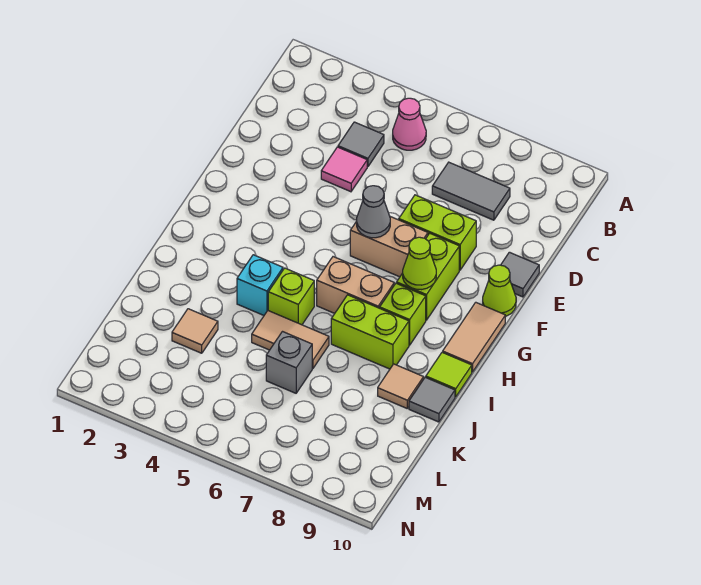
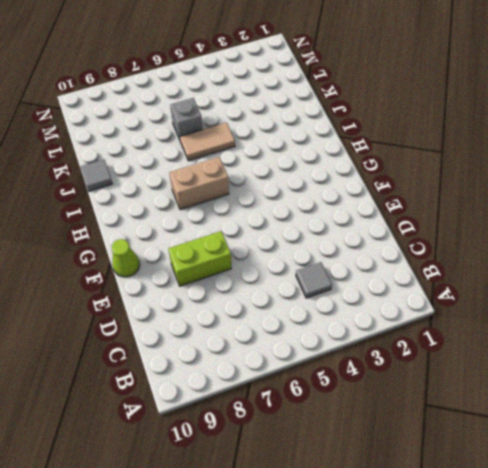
none -> pink cone B5 level 1
none -> grey tile C7:C8 level 1
none -> pink tile D4 level 1

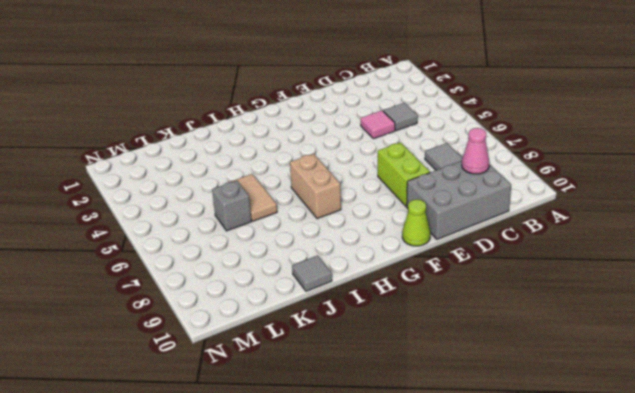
grey brick C9:E10 level 1 -> grey tile E10 level 1
pink cone C9 level 2 -> pink cone B5 level 1
none -> tan brick F6:F7 level 1
none -> lime brick F8:G8 level 1
none -> tan tile G10:H10 level 1

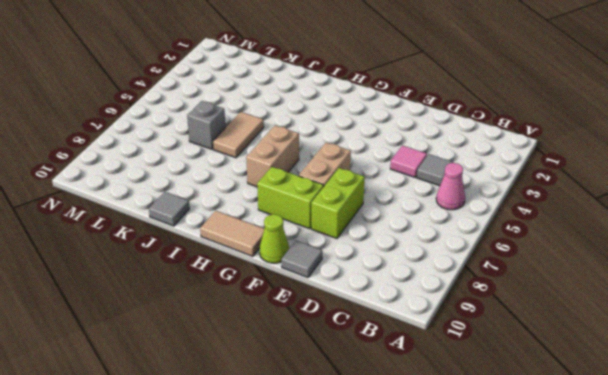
none -> grey tile C7:C8 level 1
none -> lime brick H8 level 1
none -> cyan brick I4 level 1

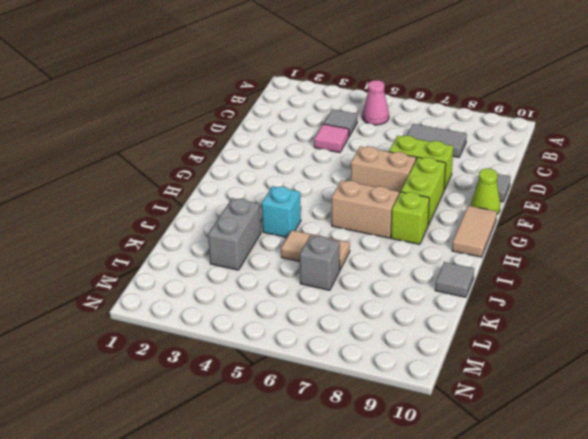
grey brick J3:K3 level 1 -> tan tile K3 level 1
none -> lime brick I5 level 1
none -> lime brick I7:I8 level 1
none -> lime tile I10 level 1

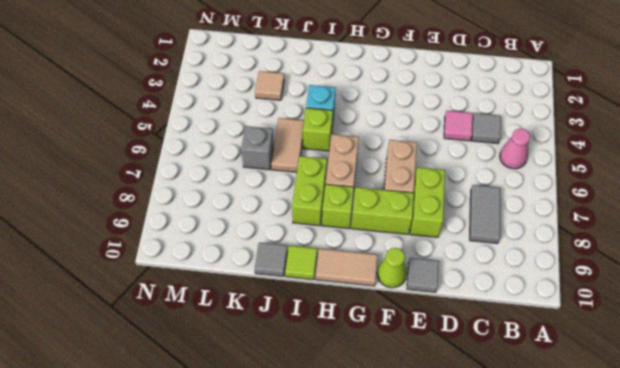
none -> tan tile J9 level 1
none -> grey cone F6 level 2
none -> lime cone G8 level 2

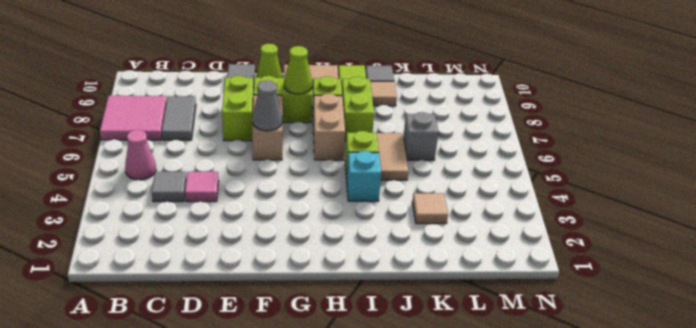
pink tile A7:B8 level 1 -> none

